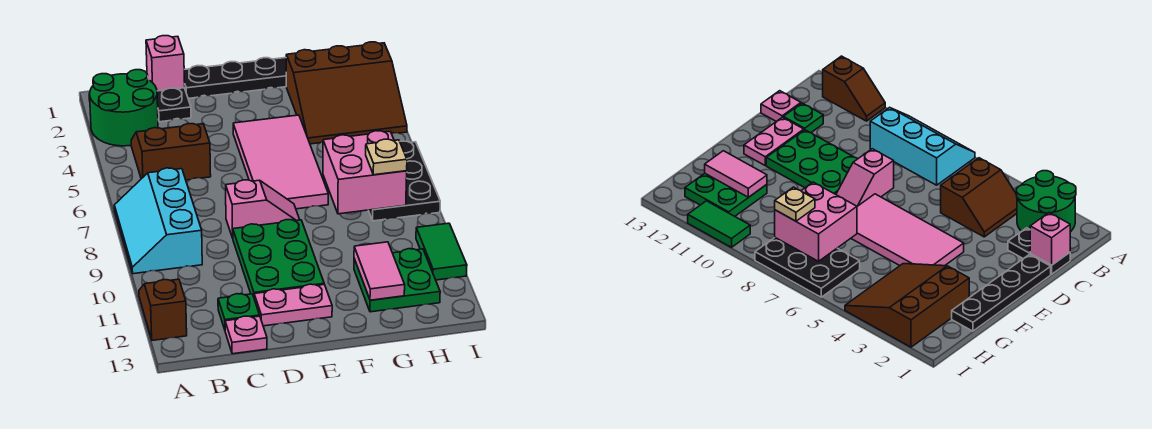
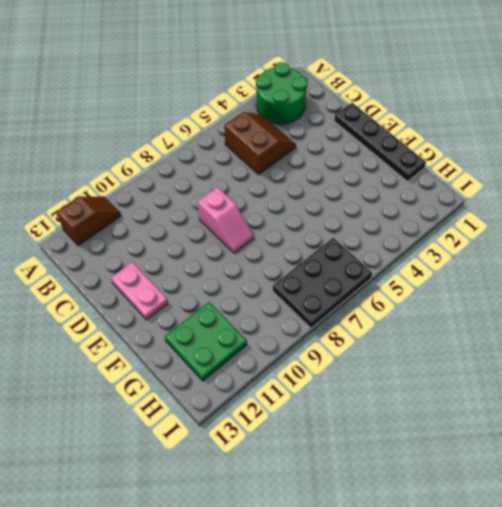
none -> cyan slope A7:B9 level 1 top B
none -> black plate C1:C2 level 1
none -> green plate C12 level 1

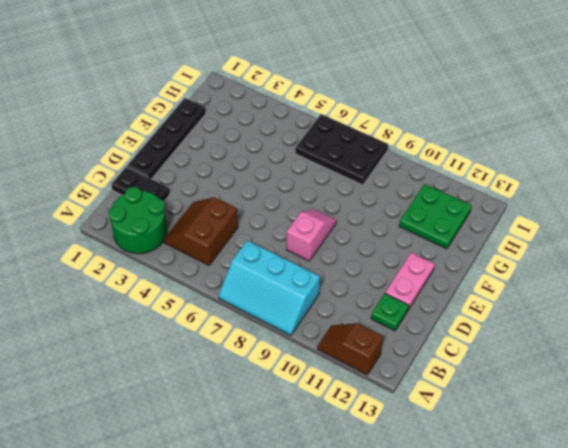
none -> pink plate C13 level 1
none -> green plate D9:E11 level 1
none -> pink tile E4:F7 level 1

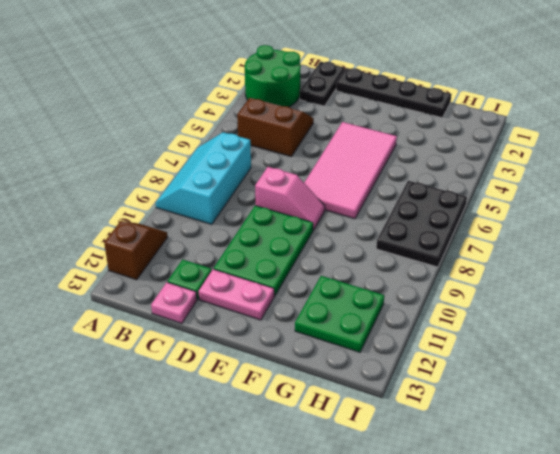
none -> brown slope G2:I4 level 1 top 2
none -> green tile I10:I11 level 1
none -> pink brick C1 level 2

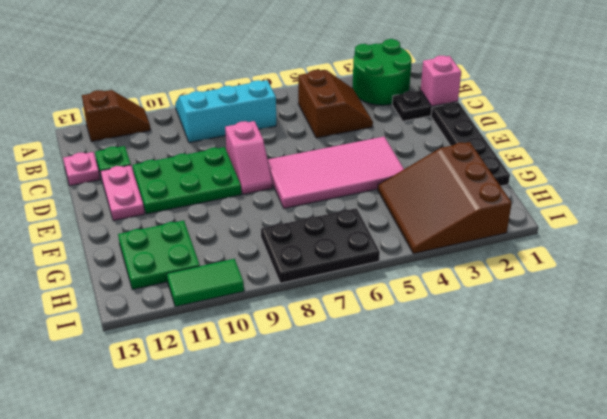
none -> pink brick G7:H8 level 2
none -> pink tile G11:G12 level 2
none -> tan plate H8 level 3

